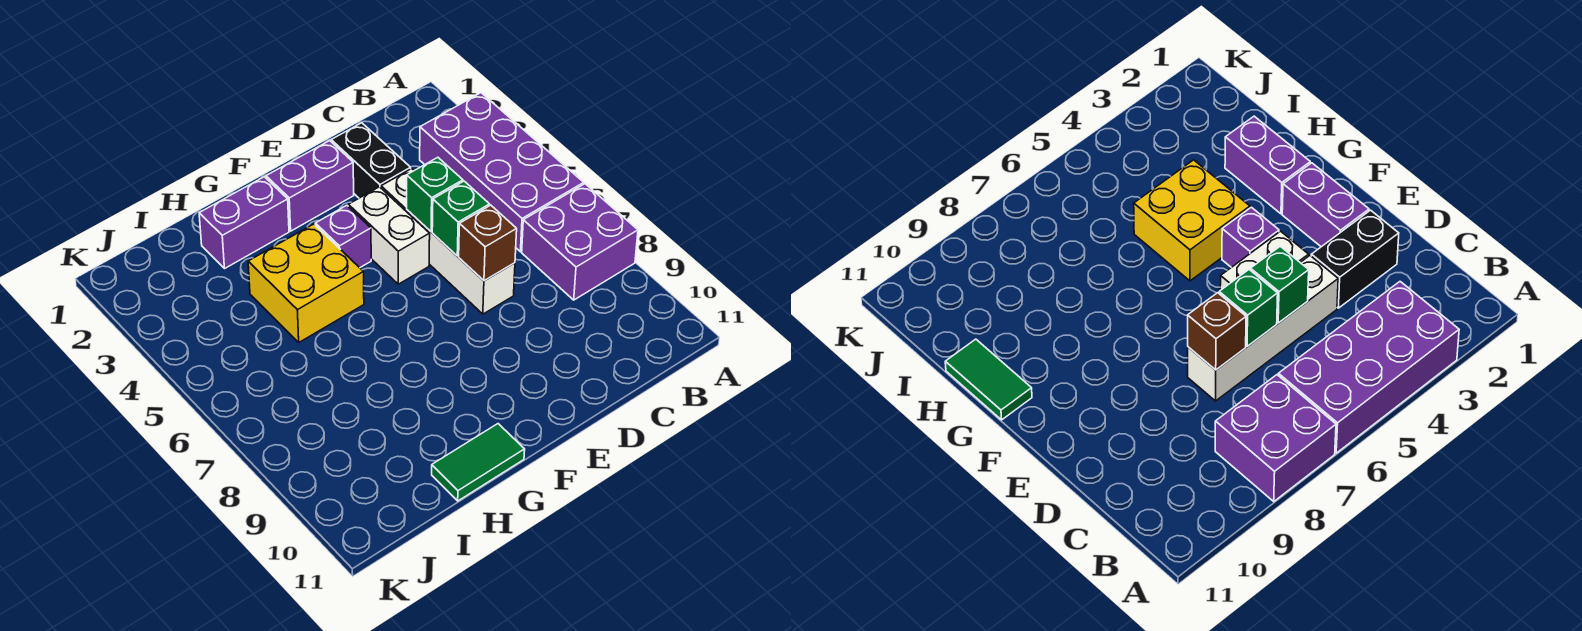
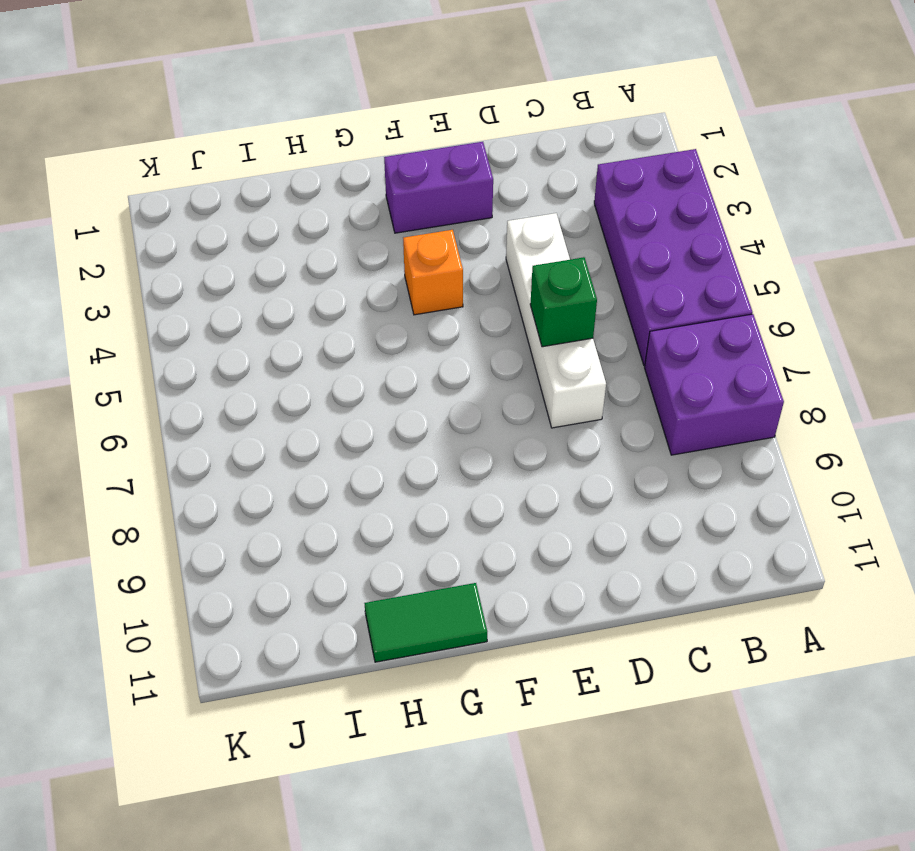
orange brick F4 level 1 -> purple brick F4 level 1
none -> black brick D2:D3 level 1
none -> white brick E4:E5 level 1
none -> purple brick G2:H2 level 1

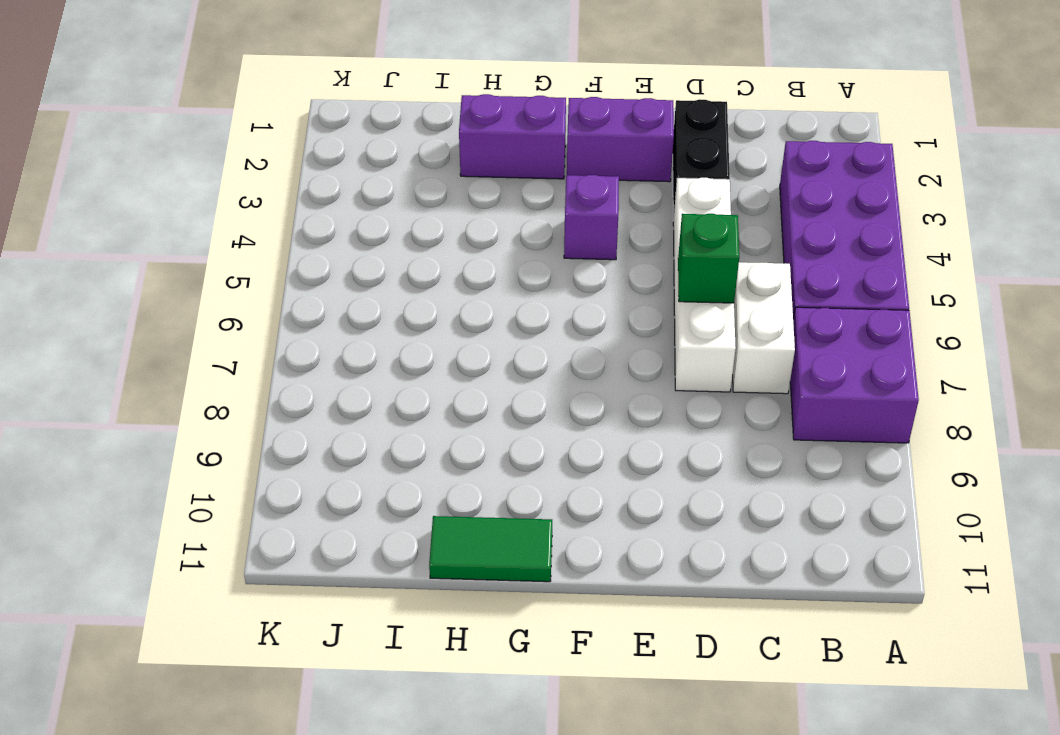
white brick C6:C7 level 1 -> white brick E4:E5 level 1
none -> yellow brick G4:H5 level 1
none -> green brick D5 level 2
none -> brown brick D7 level 2

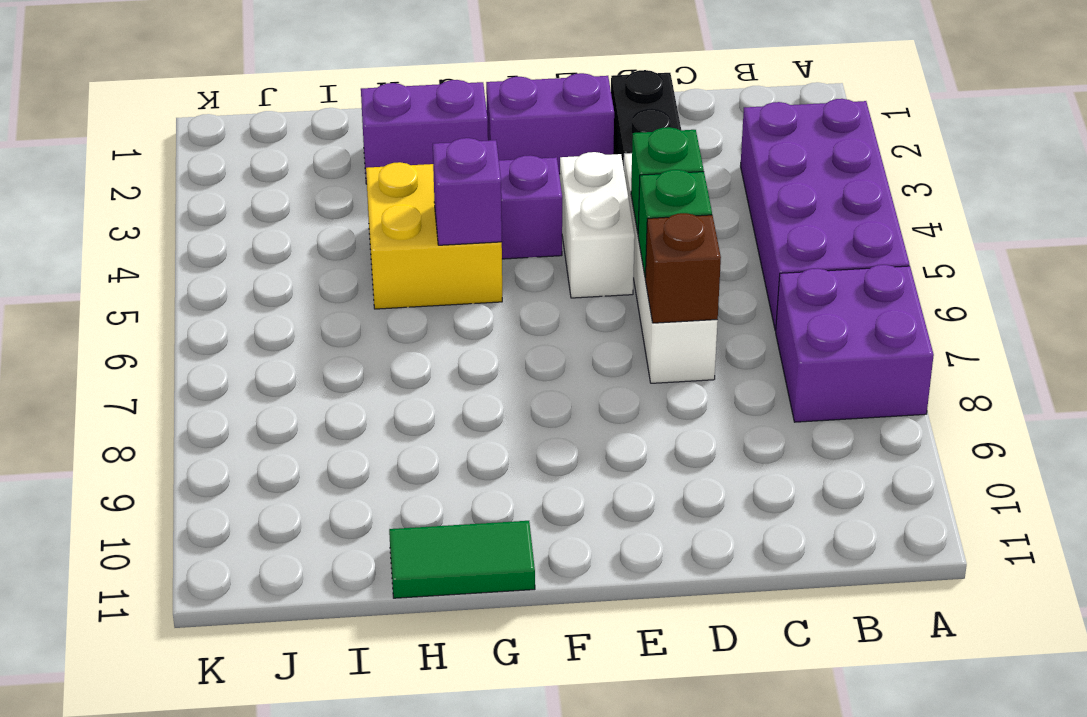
purple brick G5 level 2 -> none

